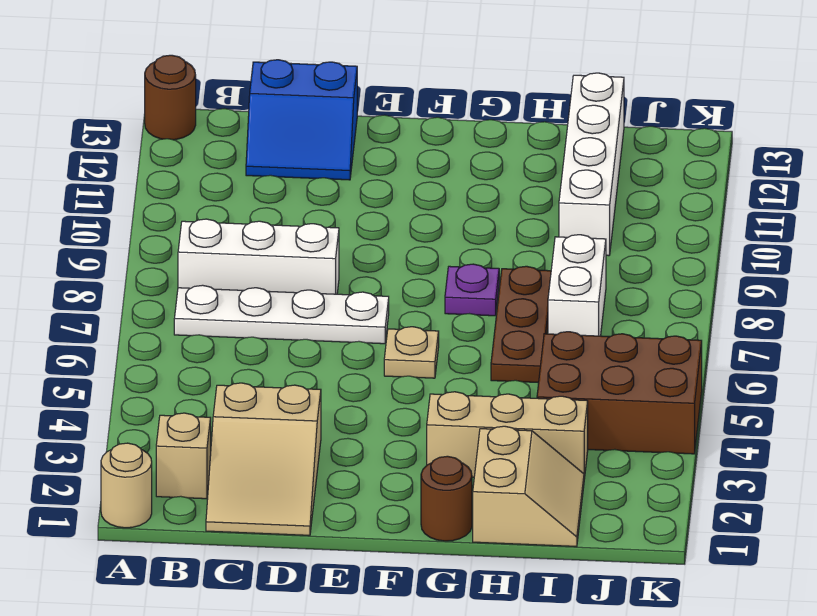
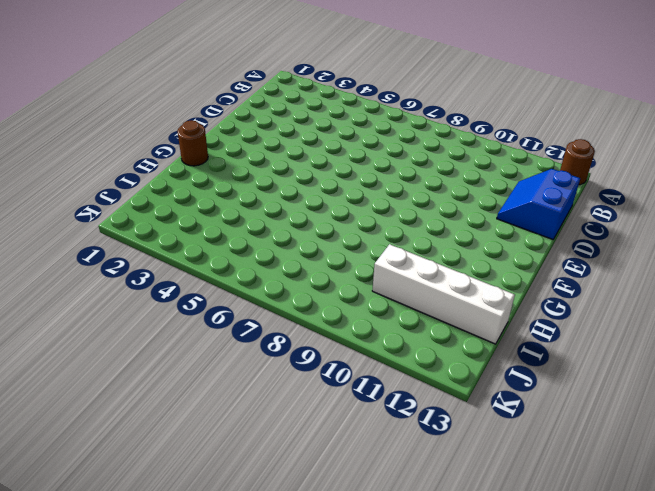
none -> tan round brick A1 level 1
none -> tan brick B2 level 1
none -> white plate B7:E7 level 1

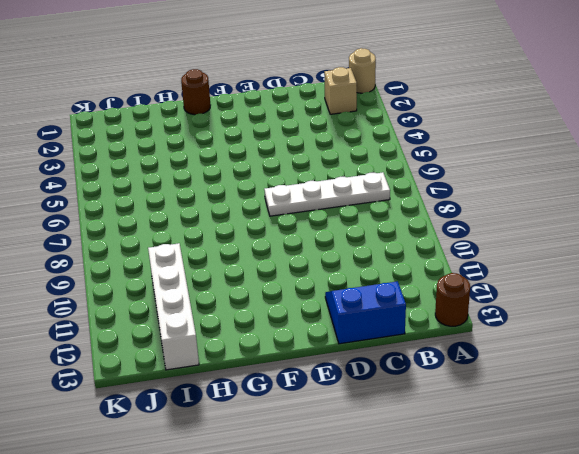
none -> white brick B8:D8 level 1
none -> tan slope C1:D3 level 1 top 3
none -> tan plate F6 level 1

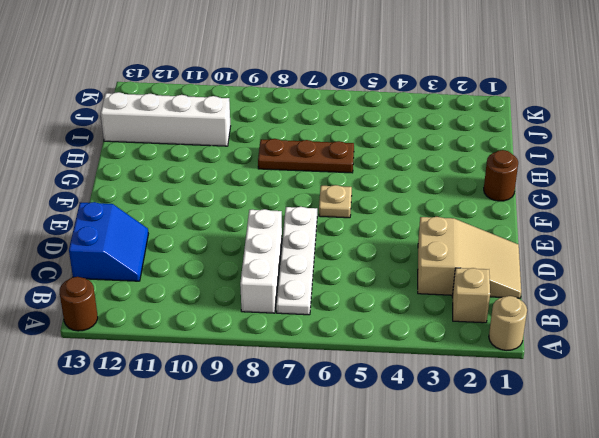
none -> tan brick G3:I3 level 1
none -> purple plate G8 level 1
none -> tan slope H1:I2 level 1 top H

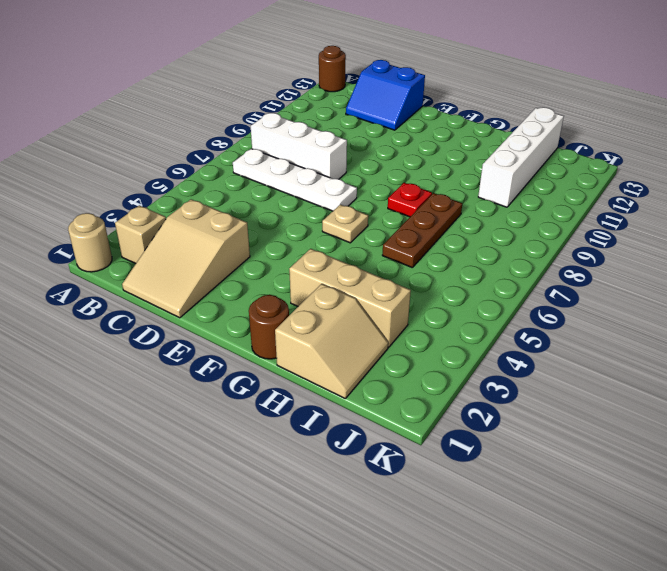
red plate G8 level 1 -> purple plate G8 level 1
none -> brown brick I4:K5 level 1
none -> white brick I7:I8 level 1

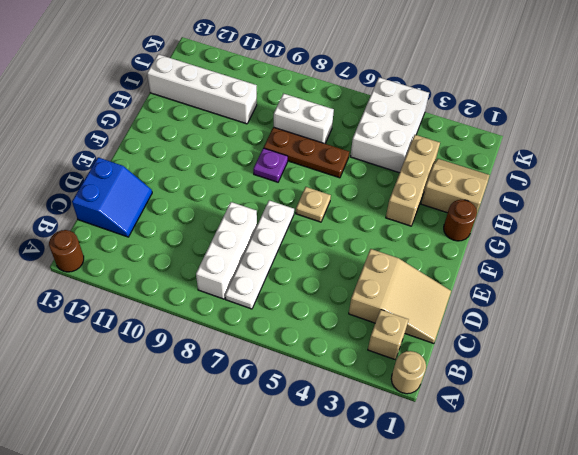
white brick I4:K5 level 1 -> brown brick I4:K5 level 1

